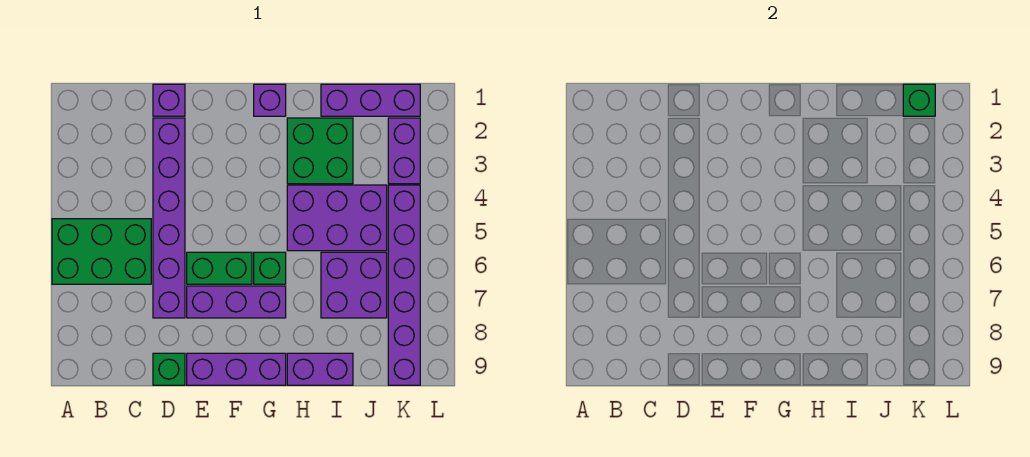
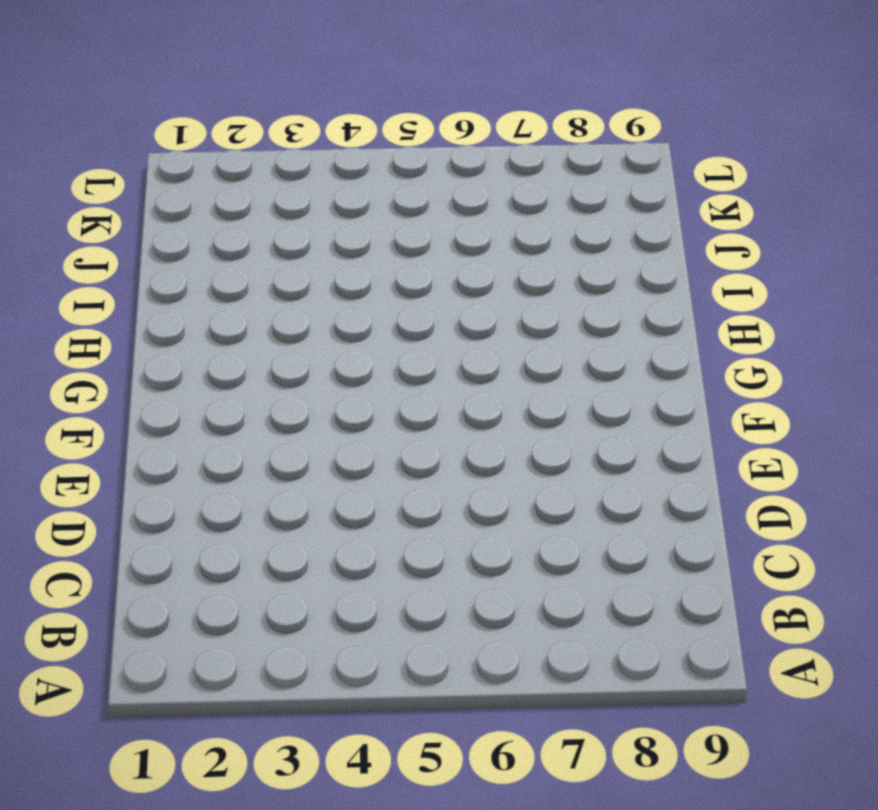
none -> green brick A5:C6 level 1
none -> purple brick D1 level 1
none -> purple brick D2:D7 level 1

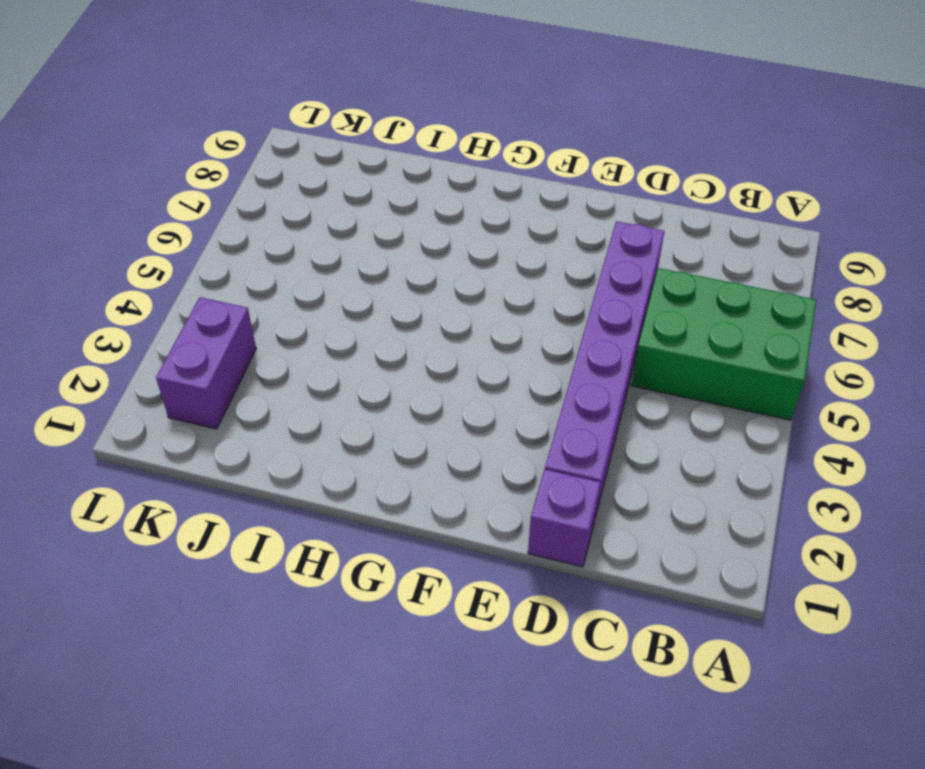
none -> green brick D9 level 1
none -> green brick E6:F6 level 1
none -> purple brick E7:G7 level 1

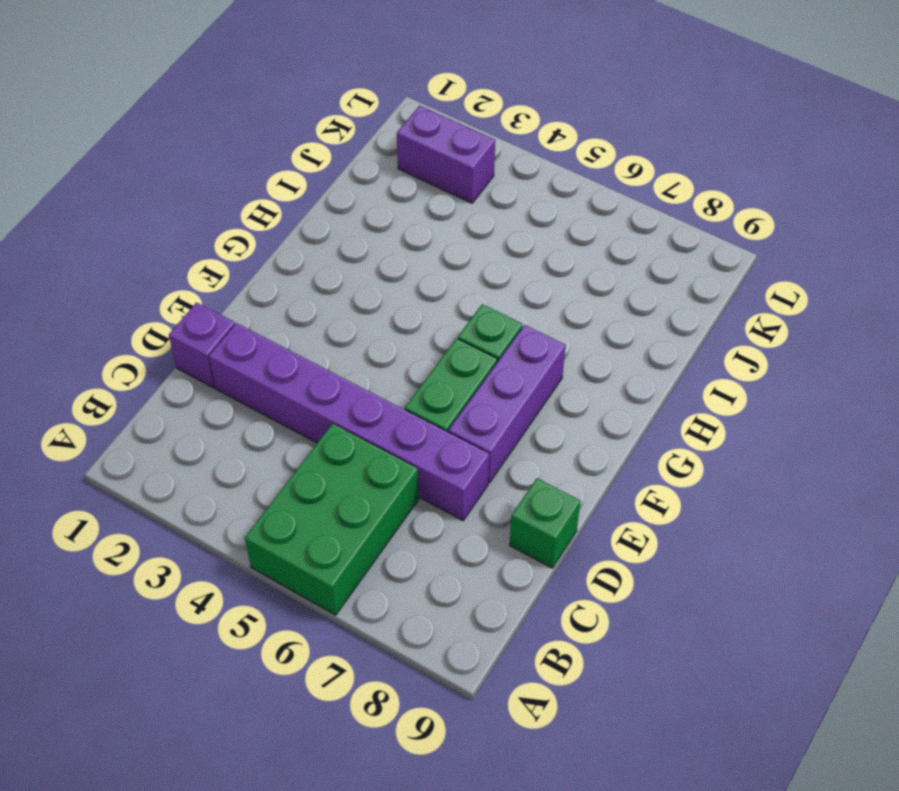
none -> purple brick E9:G9 level 1
none -> purple brick G1 level 1
none -> green brick H2:I3 level 1

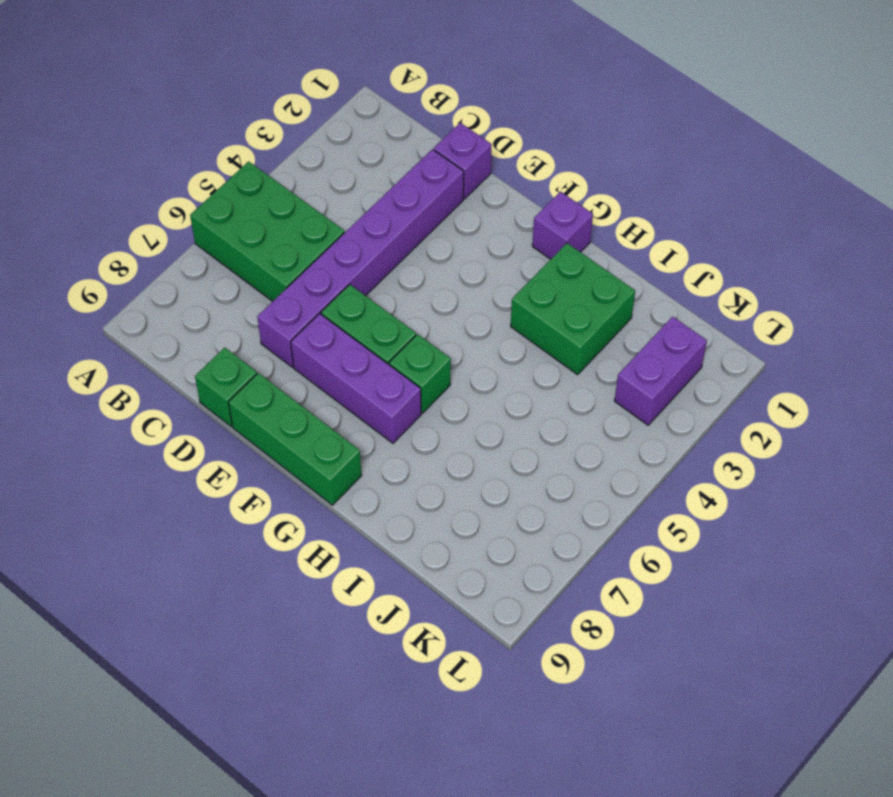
green brick E9:G9 level 1 -> purple brick E9:G9 level 1
none -> purple brick H4:J5 level 1
none -> purple brick H9:I9 level 1
none -> purple brick I1:K1 level 1

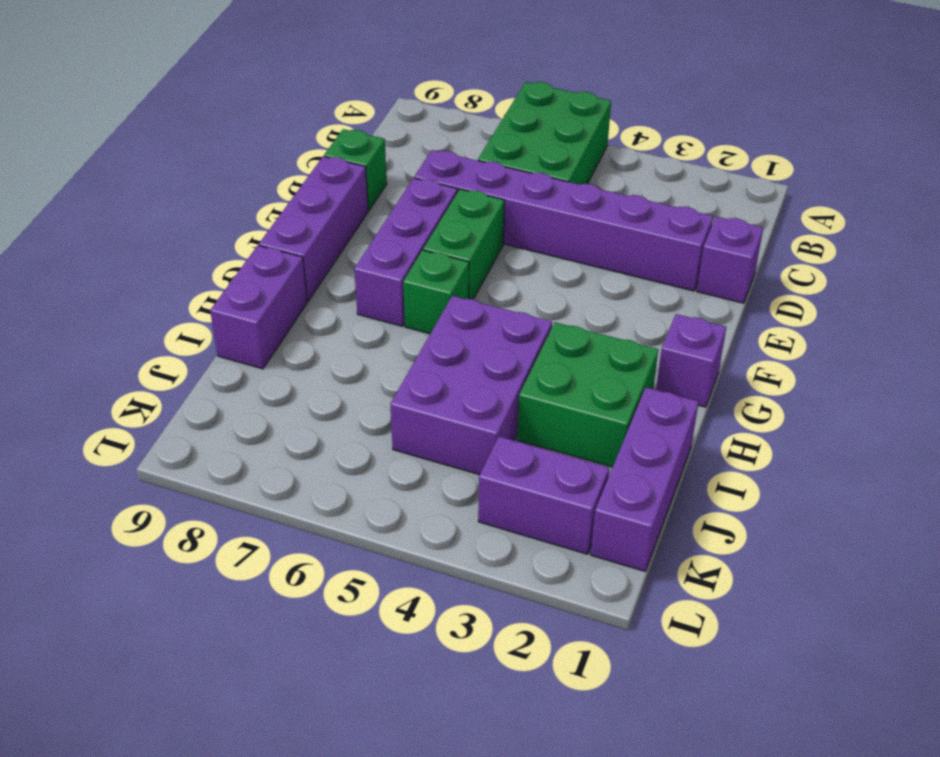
none -> purple brick I6:J7 level 1
none -> purple brick K4:K9 level 1
none -> green brick K1 level 2

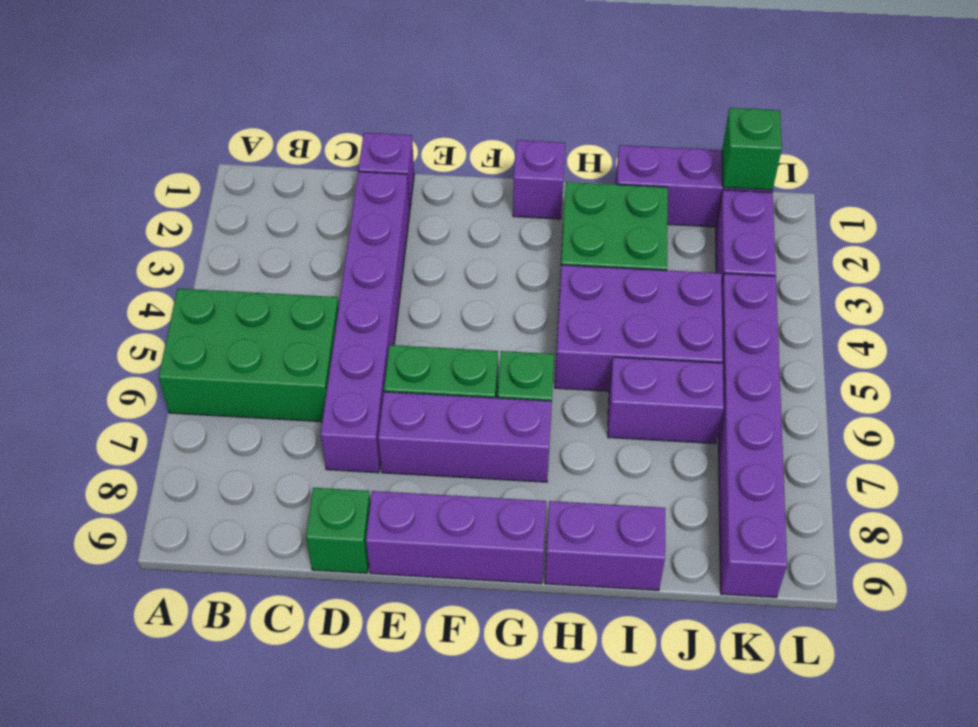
purple brick I6:J6 level 1 -> purple brick I6:J7 level 1

